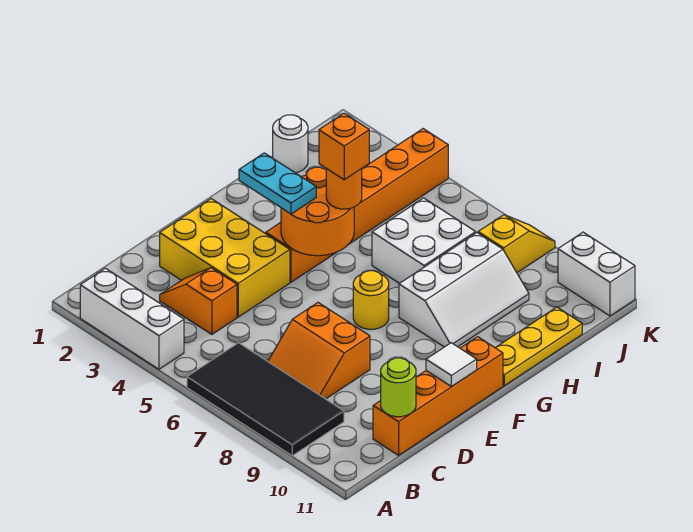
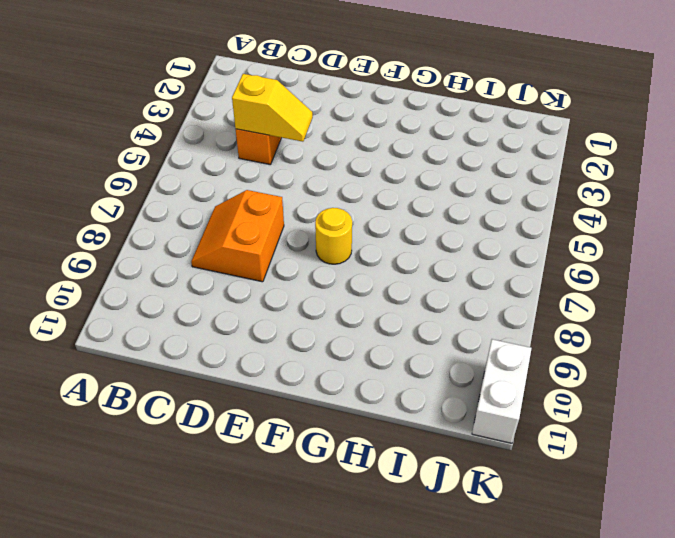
yellow slope C4:D4 level 2 top C -> yellow slope J8:K8 level 1 top J
none -> white brick A2:A4 level 1
none -> black tile A6:B9 level 1
none -> orange brick C11:F11 level 1

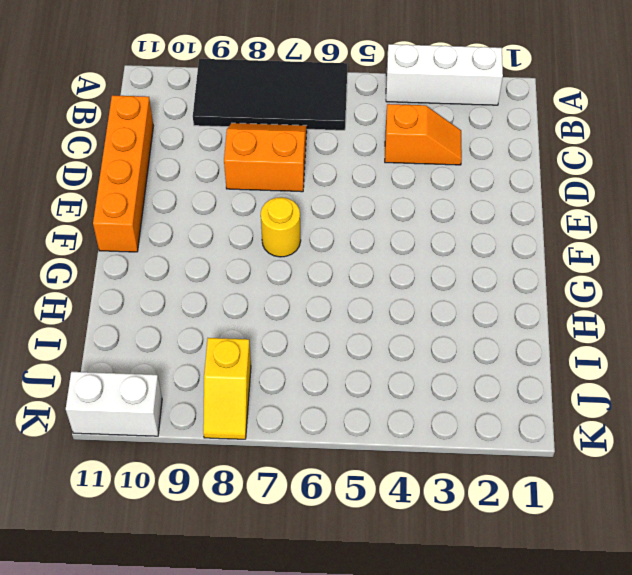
none -> yellow brick D2:E4 level 1
none -> orange brick F4:K4 level 1
none -> white slope G8:I9 level 1 top 8

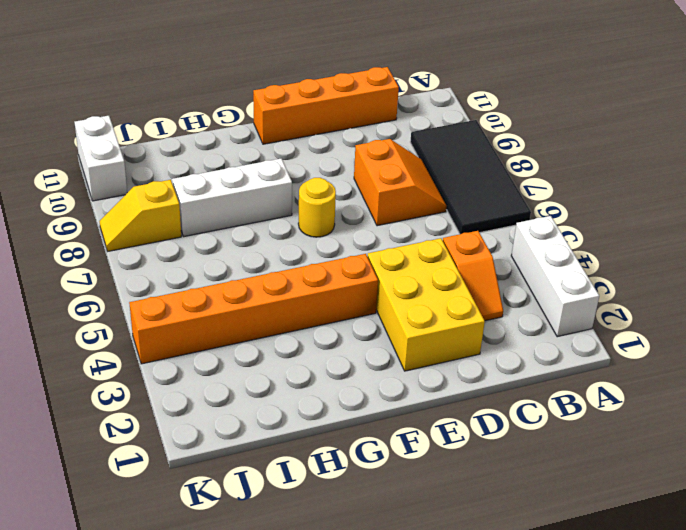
none -> yellow plate G11:I11 level 1
none -> white brick H6:I7 level 1
none -> white round brick I1 level 1

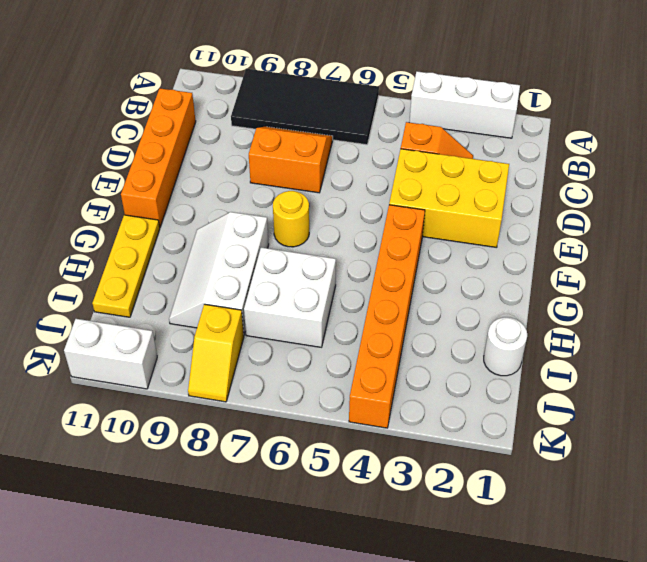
none -> lime round brick C11 level 2
none -> white tile E11 level 2
none -> orange round brick F4:G5 level 2

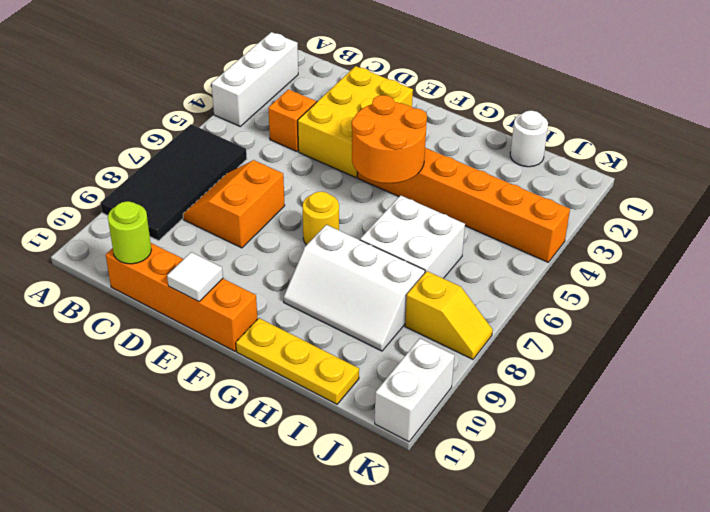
none -> cyan plate F3:F4 level 3
none -> orange round brick G5 level 3
none -> orange brick G5 level 4

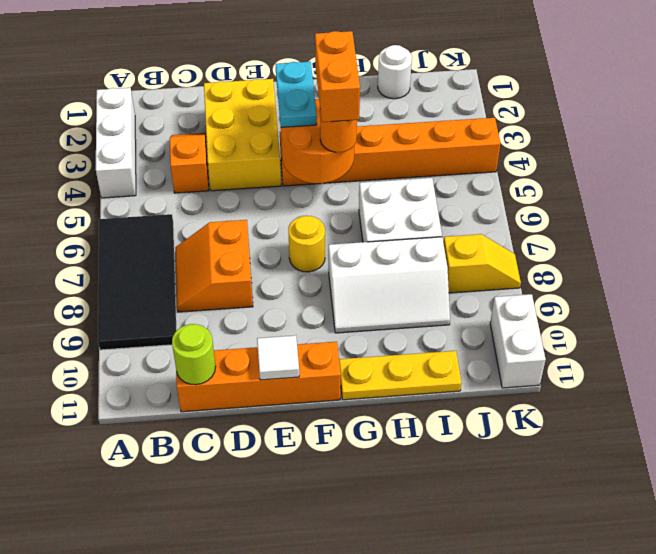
orange brick G4:G5 level 4 -> orange brick G5 level 4

